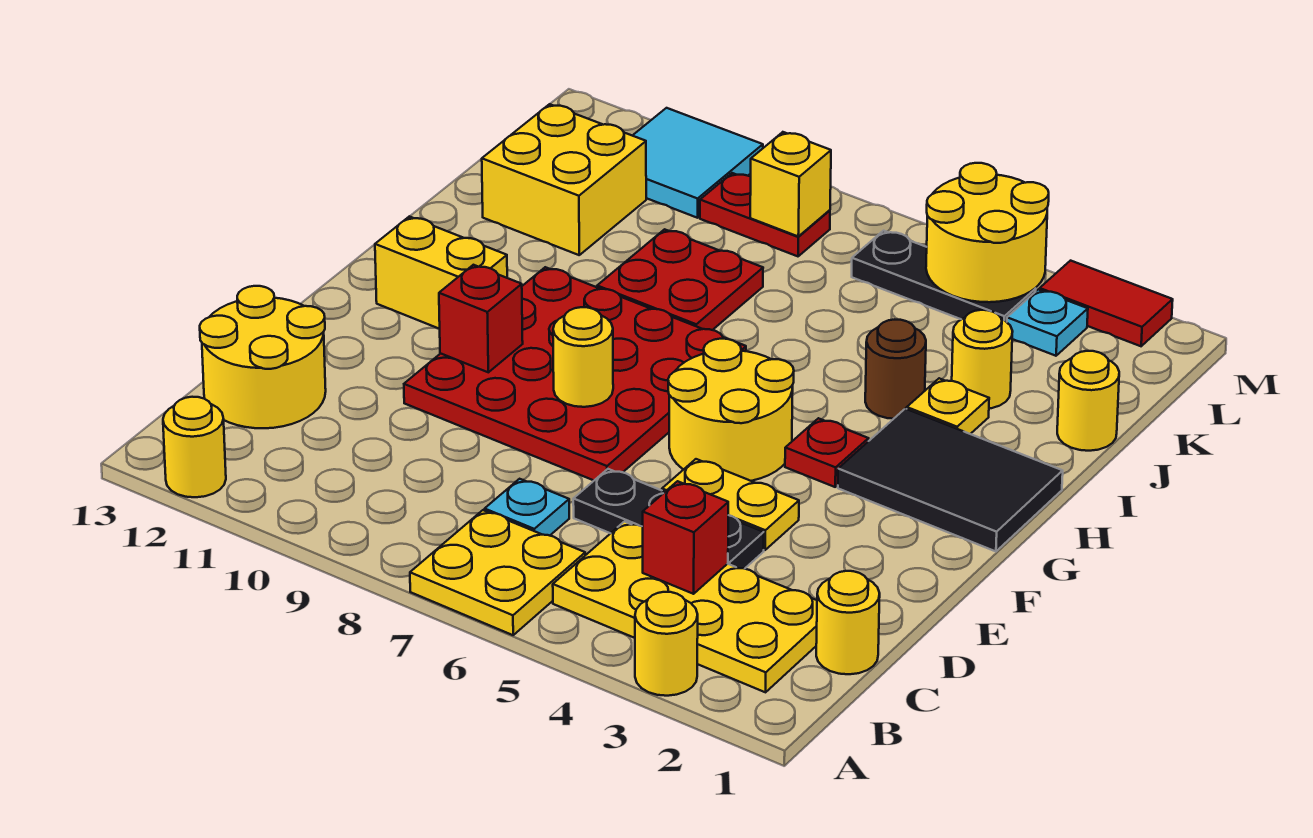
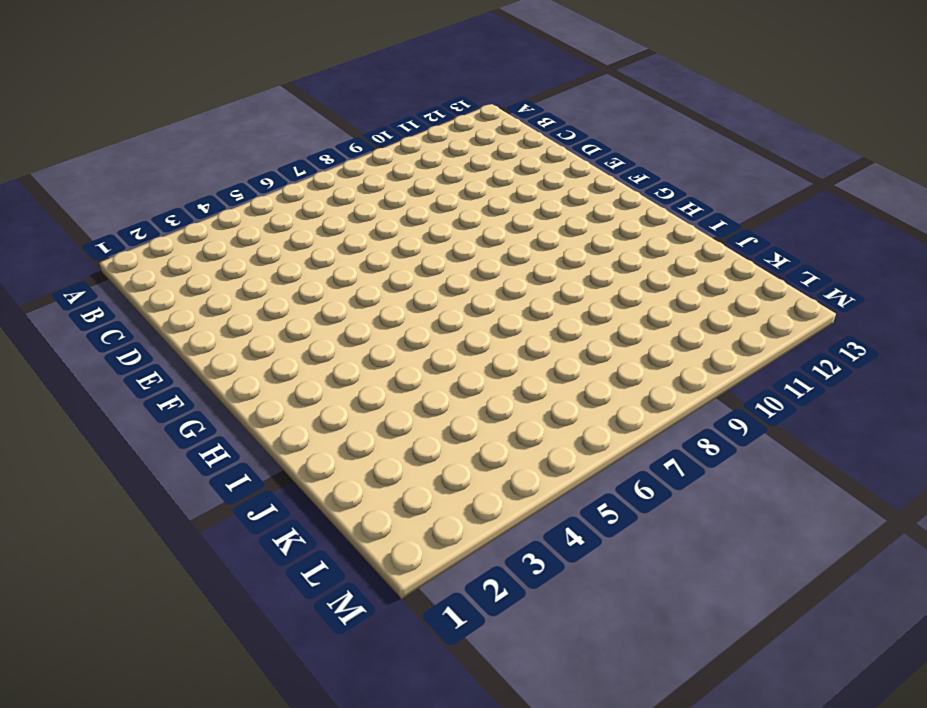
none -> yellow round brick A3 level 1
none -> yellow plate A6:B7 level 1
none -> yellow round brick A12 level 1
none -> yellow plate B2:C5 level 1

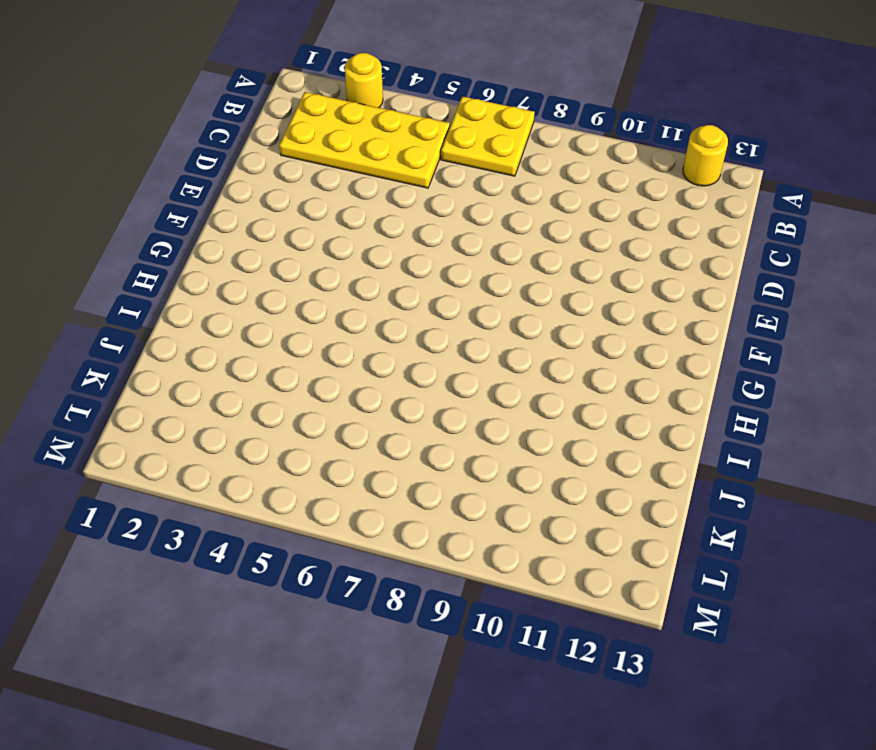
none -> yellow round brick C1 level 1
none -> cyan plate C7 level 1
none -> yellow round brick C12:D13 level 1
none -> black plate D4:D6 level 1

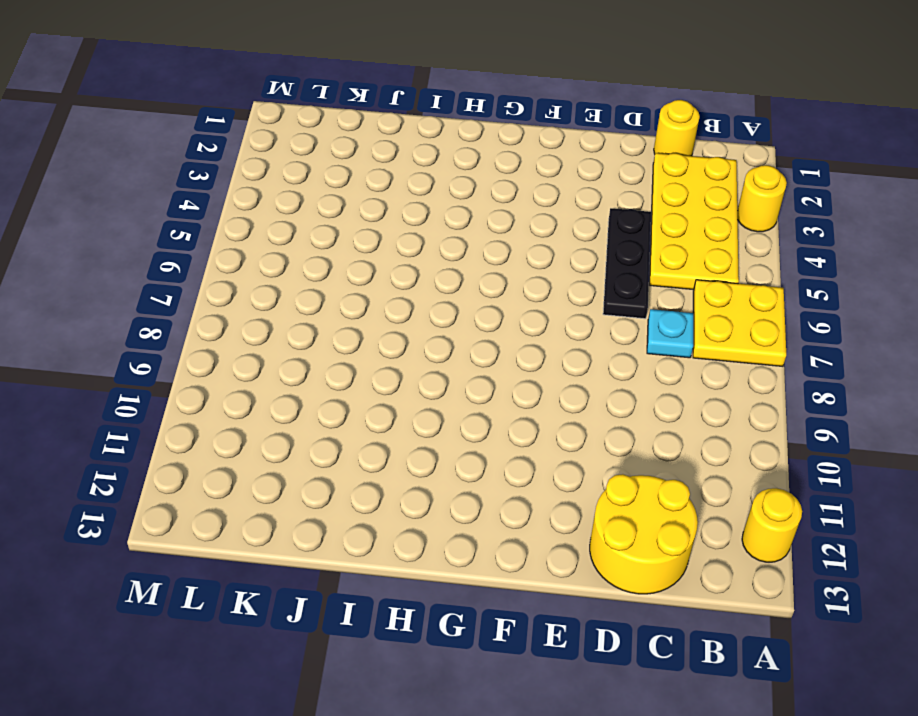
none -> yellow plate E4:E5 level 1
none -> red plate E7:H10 level 1
none -> yellow round brick F5:G6 level 1
none -> black tile G1:H3 level 1

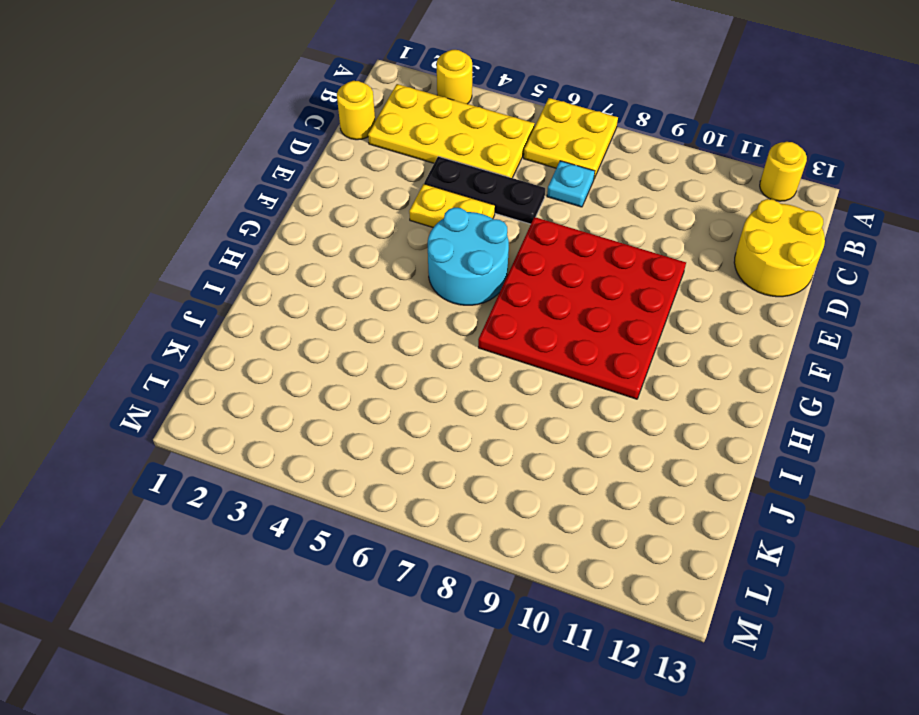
cyan round brick F5:G6 level 1 -> yellow round brick F5:G6 level 1
none -> black tile G1:H3 level 1
none -> red plate G4 level 1
none -> yellow brick G11:G12 level 1
none -> yellow plate I3 level 1

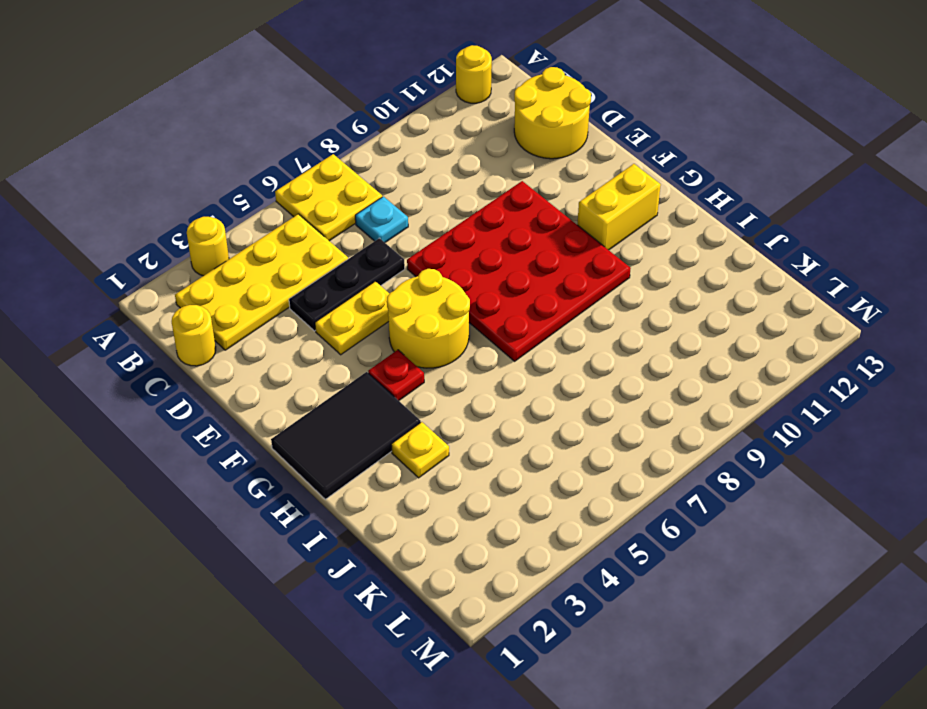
none -> brown round brick I4 level 1
none -> red plate I8:J9 level 1
none -> yellow round brick J1 level 1
none -> yellow round brick J3 level 1

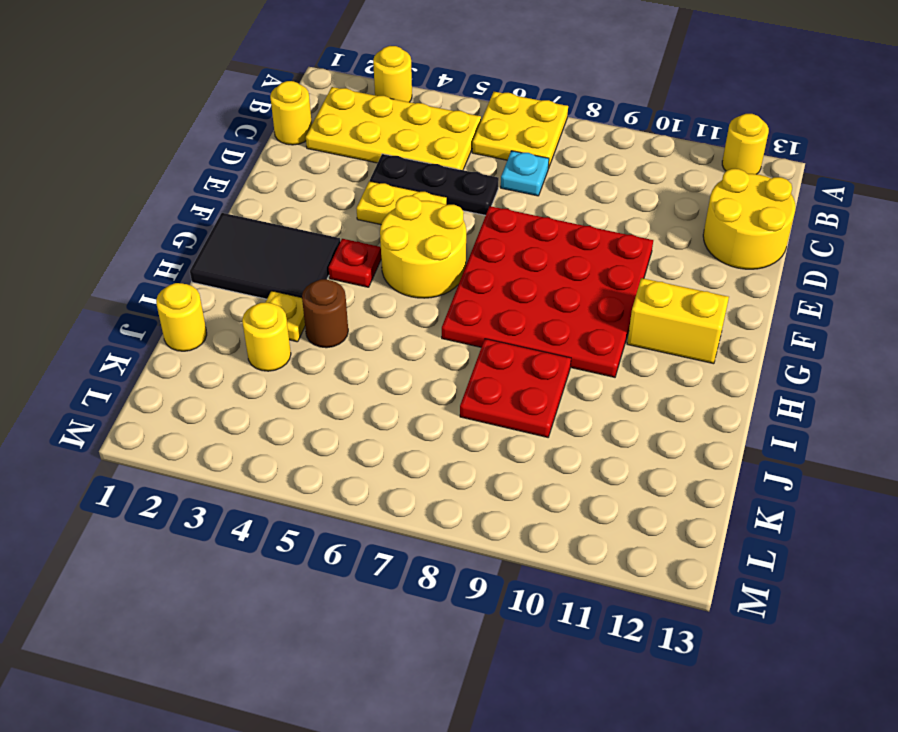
none -> yellow brick J11:K12 level 1
none -> cyan plate L3 level 1
none -> black plate L4:L6 level 1
none -> red plate L8:L9 level 1

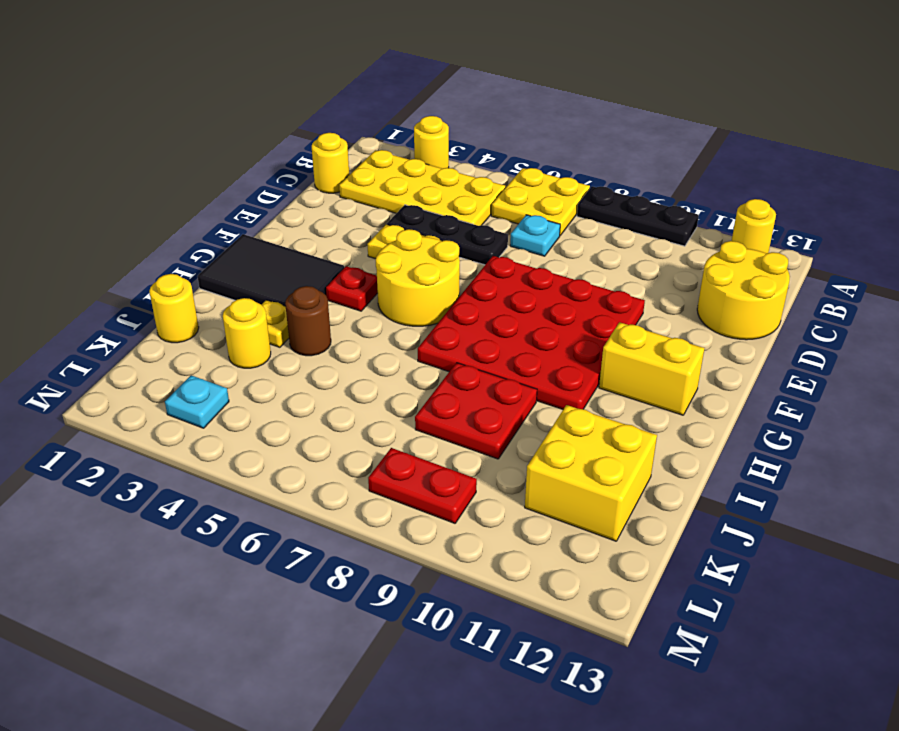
black plate A8:A10 level 1 -> black plate L4:L6 level 1
none -> cyan tile L10:M11 level 1
none -> red tile M2:M3 level 1
none -> red brick C4 level 2
none -> yellow round brick F8 level 2

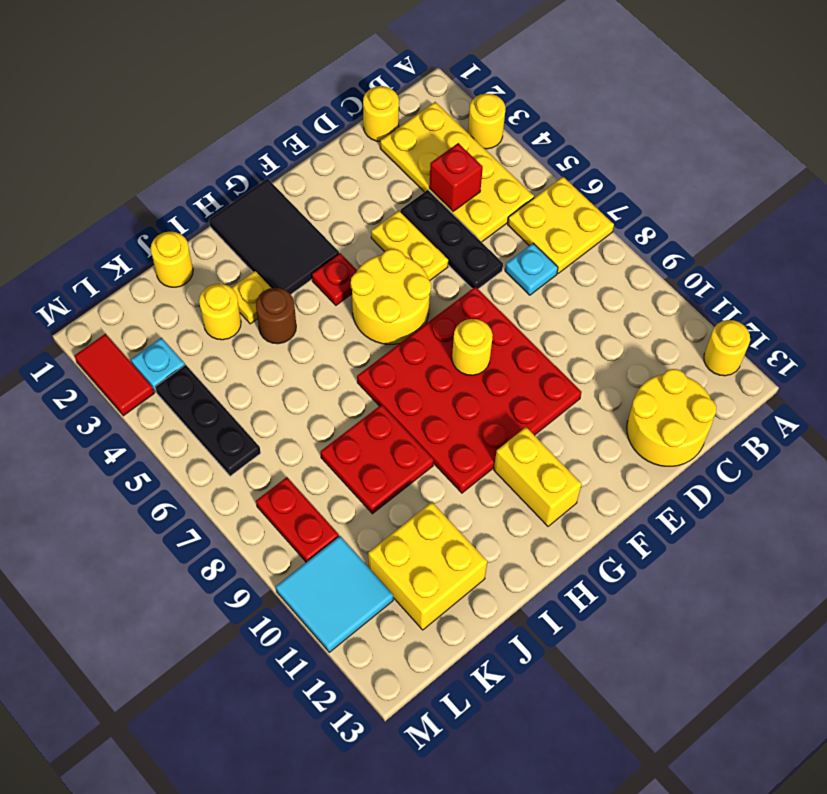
none -> red brick F10 level 2
none -> yellow round brick L4:M5 level 2
none -> yellow brick L8 level 2

